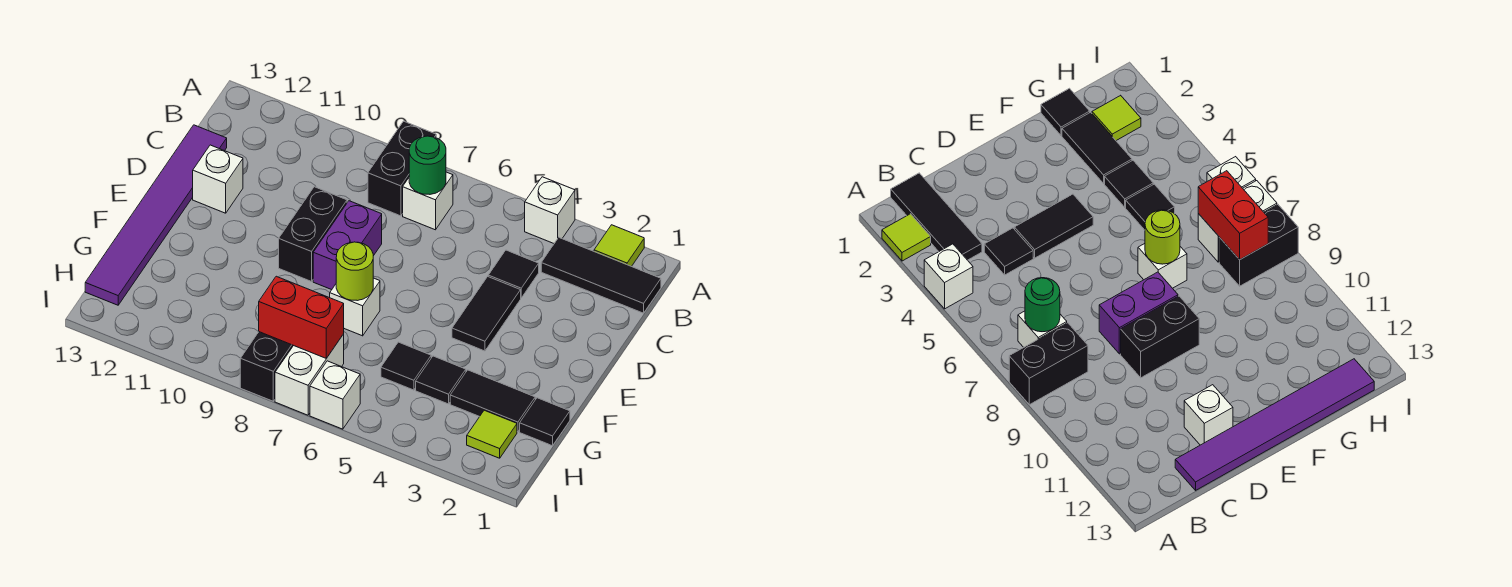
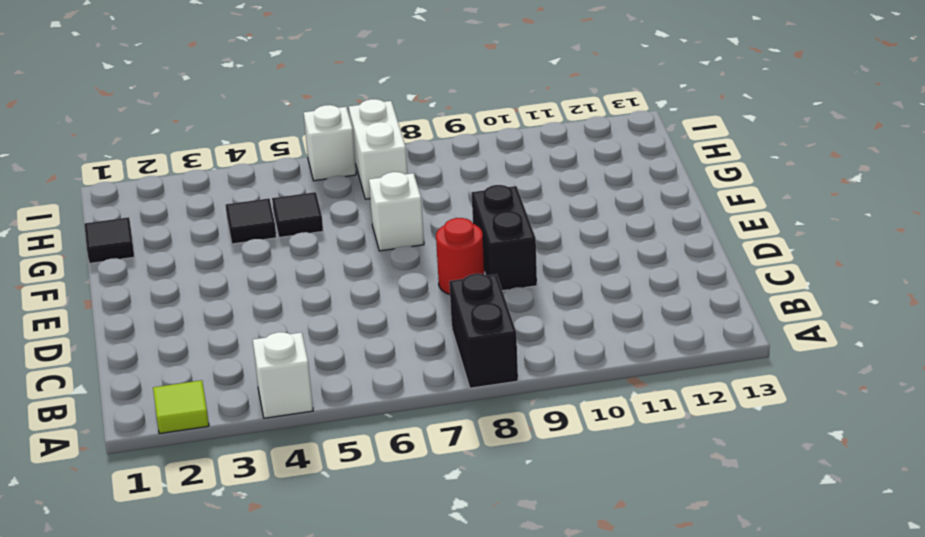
red round brick D8 level 1 -> purple brick D8:E8 level 1
none -> black tile B1:B3 level 1
none -> white brick B7 level 1
none -> black tile C4 level 1

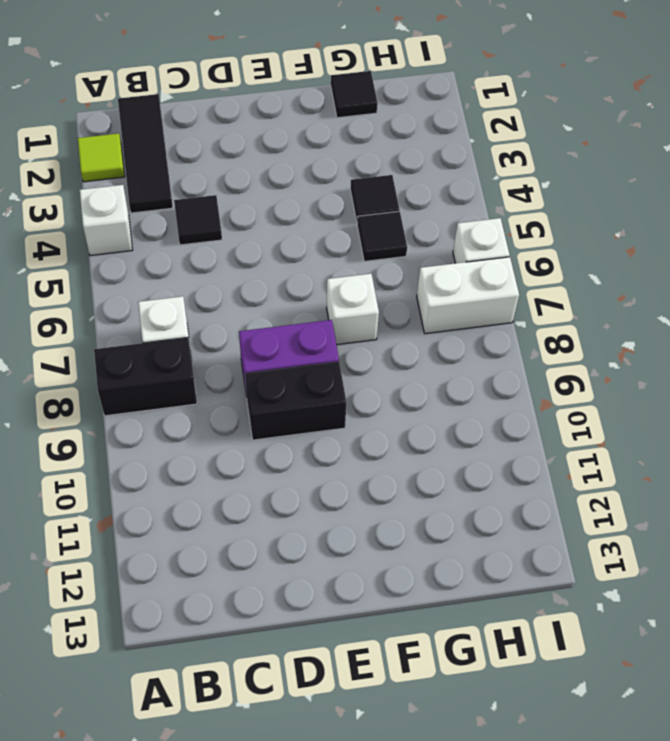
none -> purple tile C13:H13 level 1
none -> black tile D4:E4 level 1
none -> white brick D12 level 1

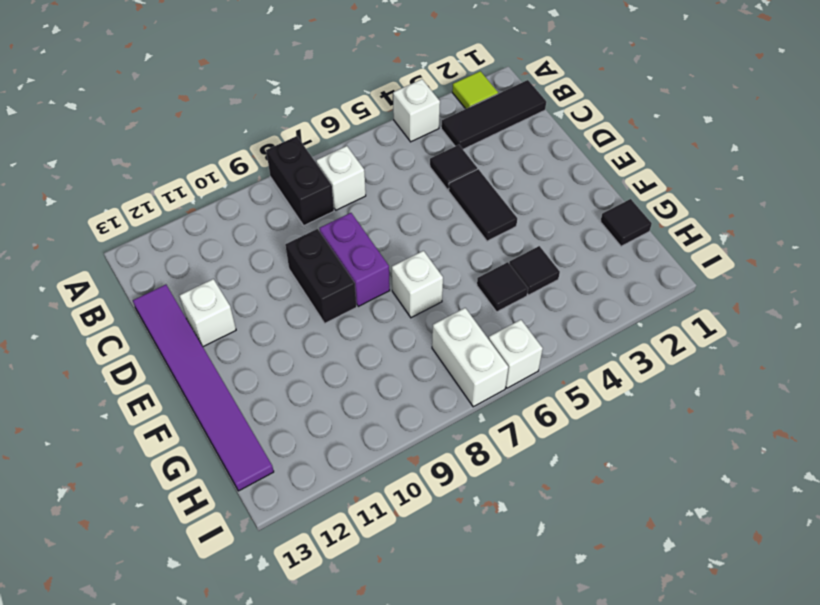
none -> black tile G2:G3 level 1
none -> lime tile H2 level 1
none -> black brick H8:I8 level 1

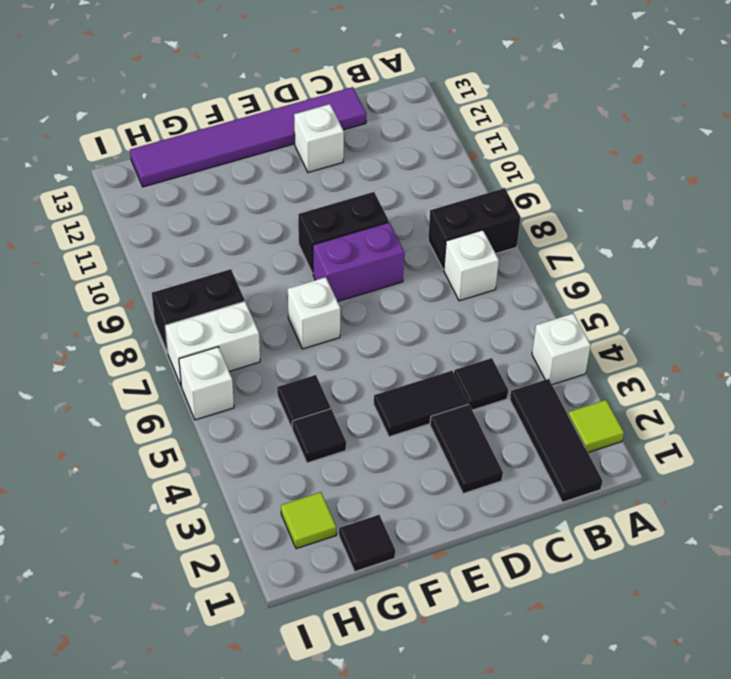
black tile D2:D3 level 1 -> black tile G2:G3 level 1
none -> green round brick B7 level 2
none -> lime round brick F7 level 2
none -> red brick H7:H8 level 2

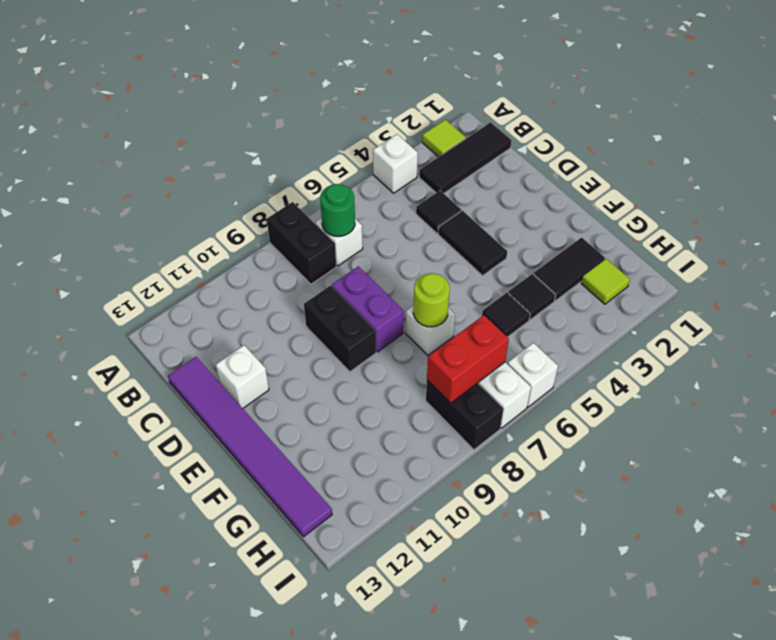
none -> black tile G1 level 1

